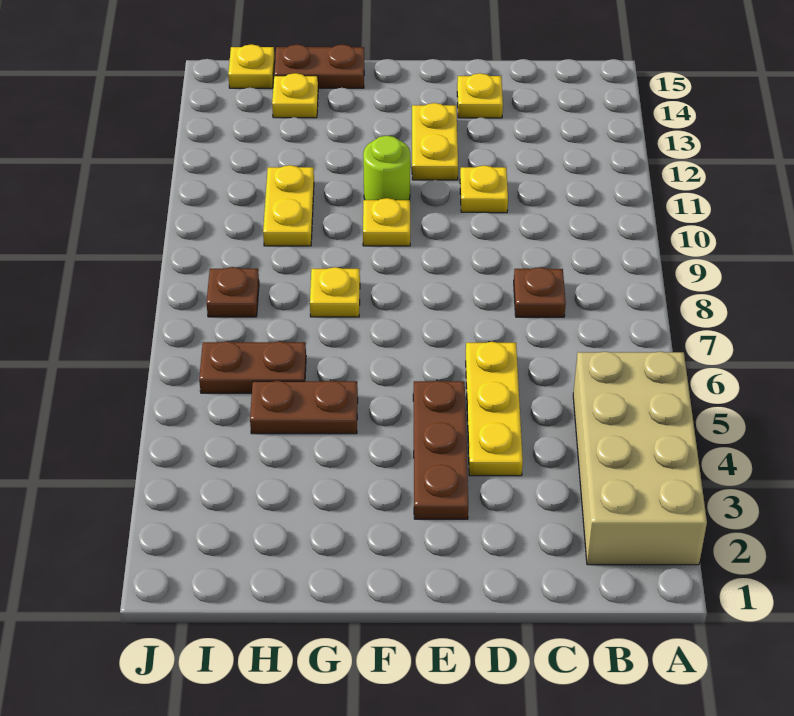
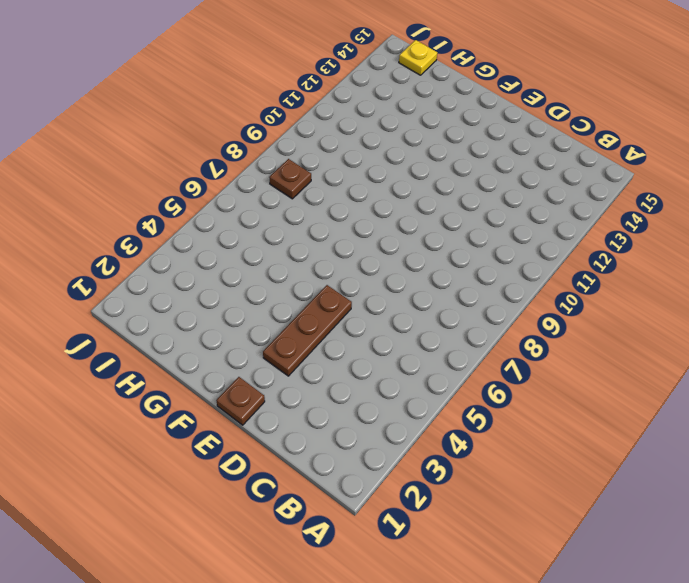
brown plate E1 level 1 -> brown plate C8 level 1
none -> tan brick A2:B5 level 1
none -> yellow plate D4:D6 level 1
none -> yellow plate D11 level 1

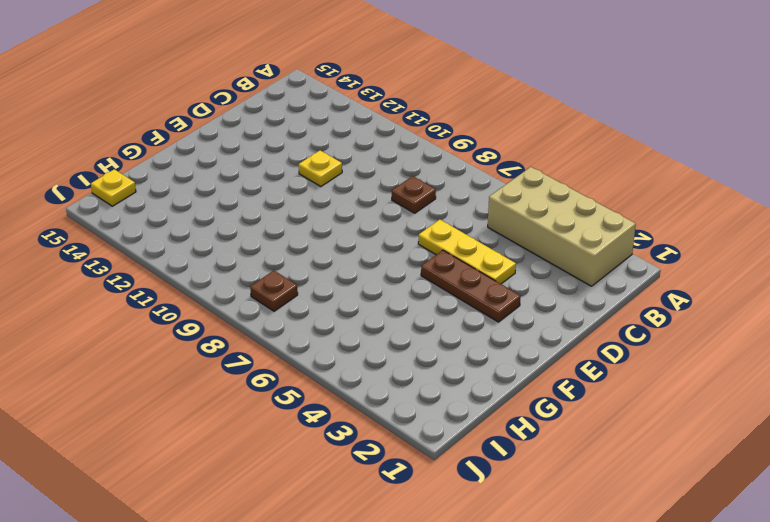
none -> yellow plate D14 level 1
none -> yellow plate E12:E13 level 1
none -> yellow plate F10 level 1

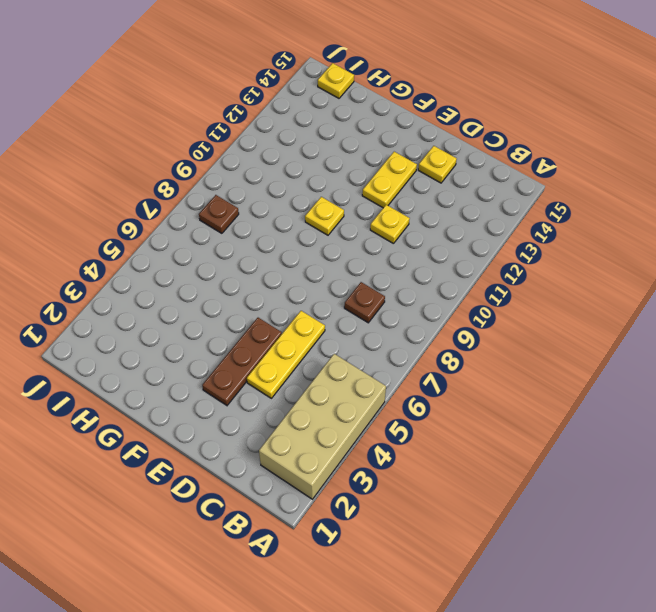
none -> lime round brick F11 level 1
none -> brown plate G5:H5 level 1
none -> yellow plate G8 level 1

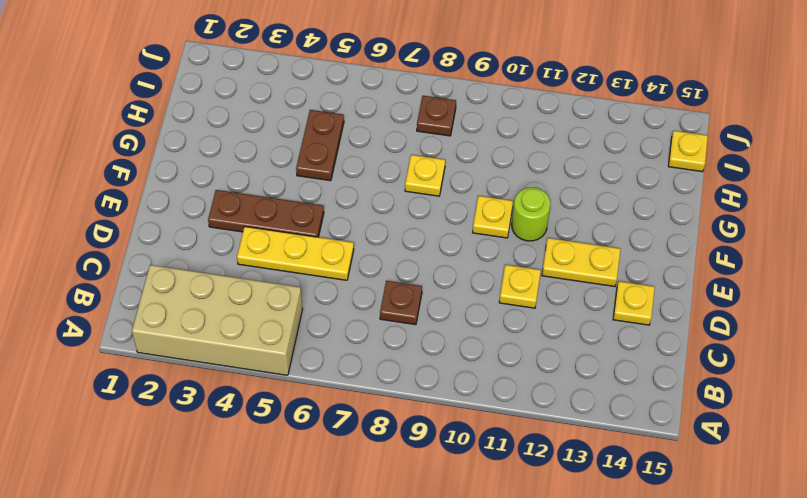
none -> brown plate G15:H15 level 1
none -> brown plate H6:I6 level 1
none -> yellow plate H10:H11 level 1

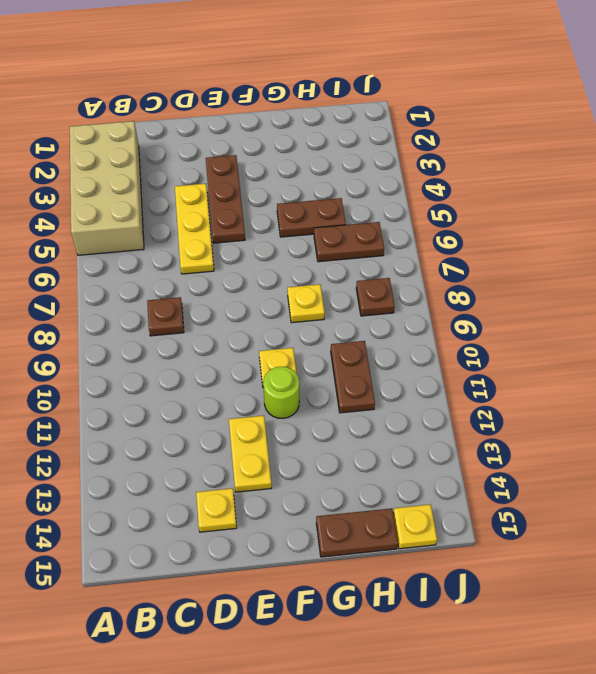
brown plate H10:H11 level 1 -> yellow plate H10:H11 level 1
none -> yellow plate D11 level 1
none -> yellow plate H14 level 1

